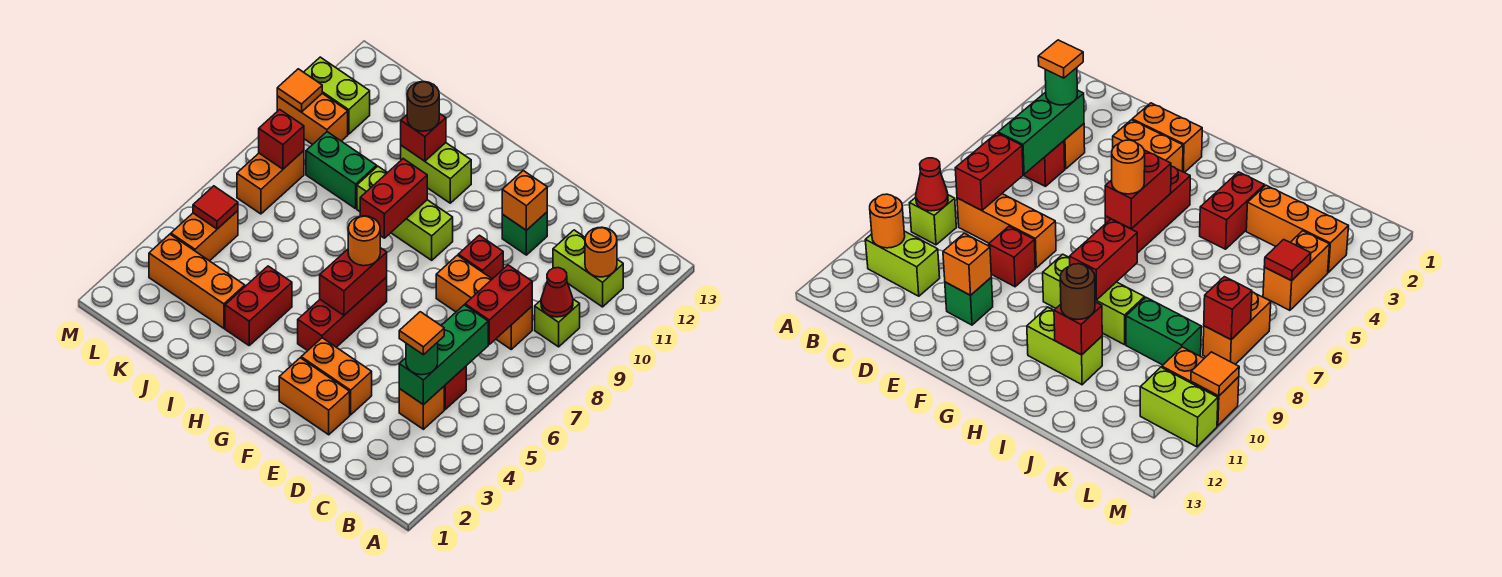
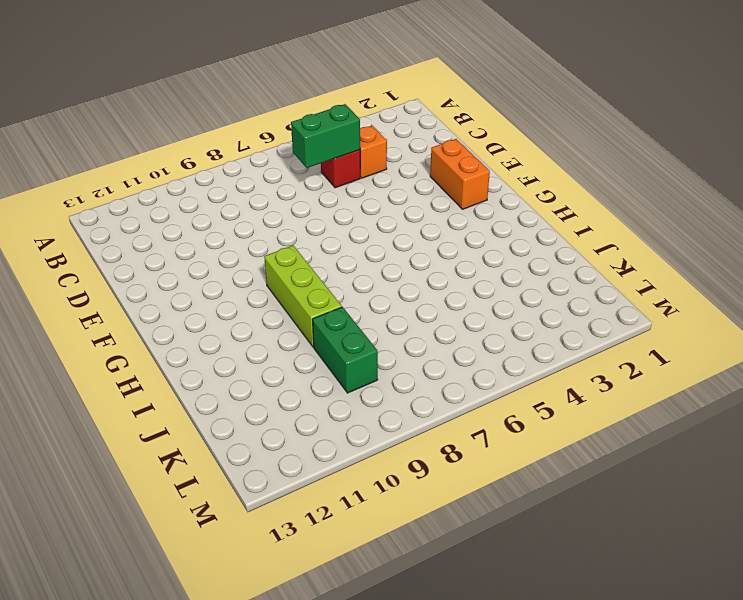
green brick C5:C6 level 2 -> green brick C4:C6 level 2
none -> lime brick B9 level 1
none -> lime brick B11:C11 level 1
none -> orange brick C8:E8 level 1
none -> orange brick E3:F3 level 1

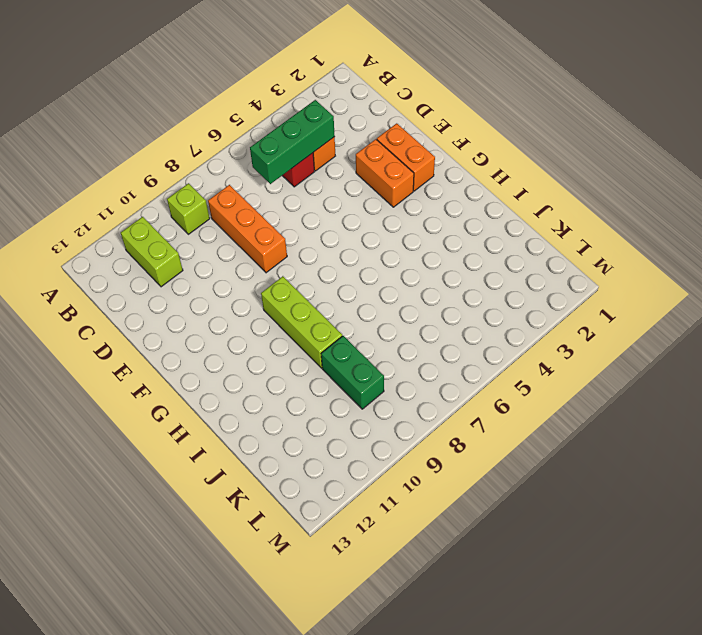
none -> red brick E9 level 1
none -> green brick E11 level 1
none -> red brick G4:G6 level 1
none -> lime brick H11:I11 level 1

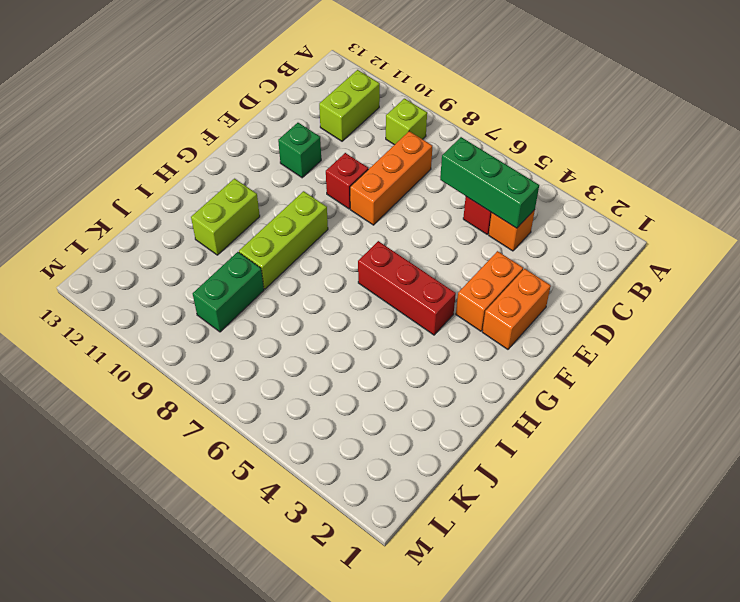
none -> red brick I3:I4 level 1
none -> orange brick J3:L3 level 1
none -> orange brick L4:L5 level 1
none -> orange brick L7:L8 level 1

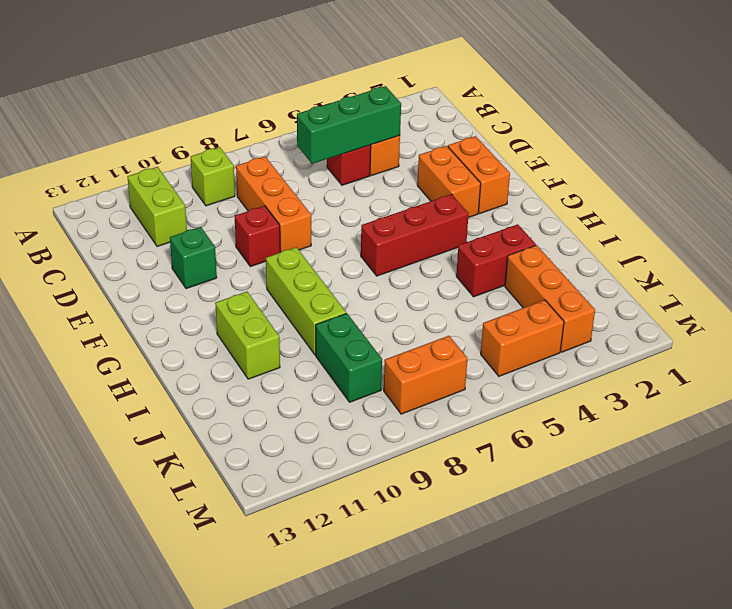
none -> orange brick L10:M10 level 1
none -> lime brick L11:M11 level 1
none -> red cone B9 level 2
none -> orange round brick B11 level 2

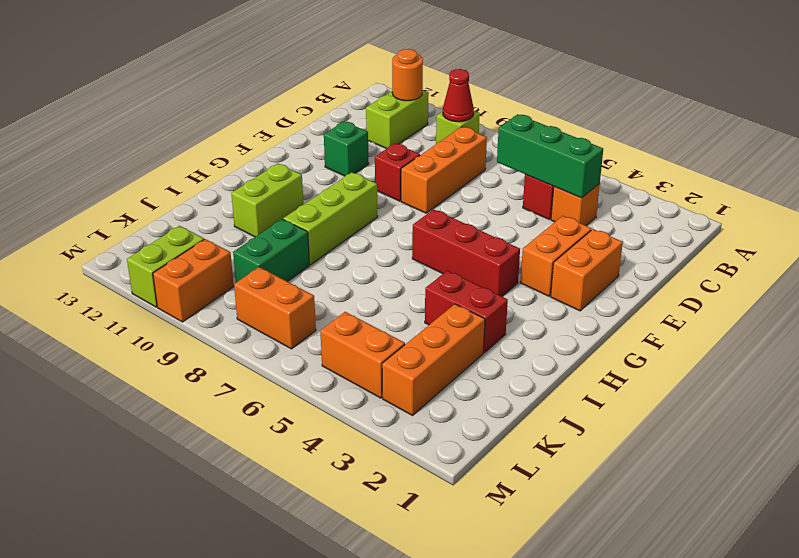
none -> red brick C7:C8 level 2
none -> orange brick E11 level 2
none -> red brick G5:G6 level 2
none -> red brick H8:H9 level 2

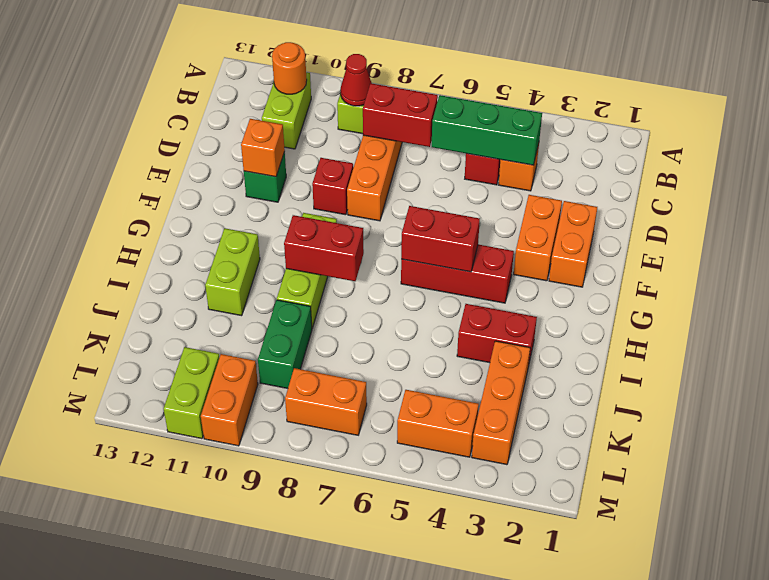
none -> red brick I11 level 2
none -> red tile L5 level 2
none -> red brick L8 level 2
none -> orange tile M10 level 2

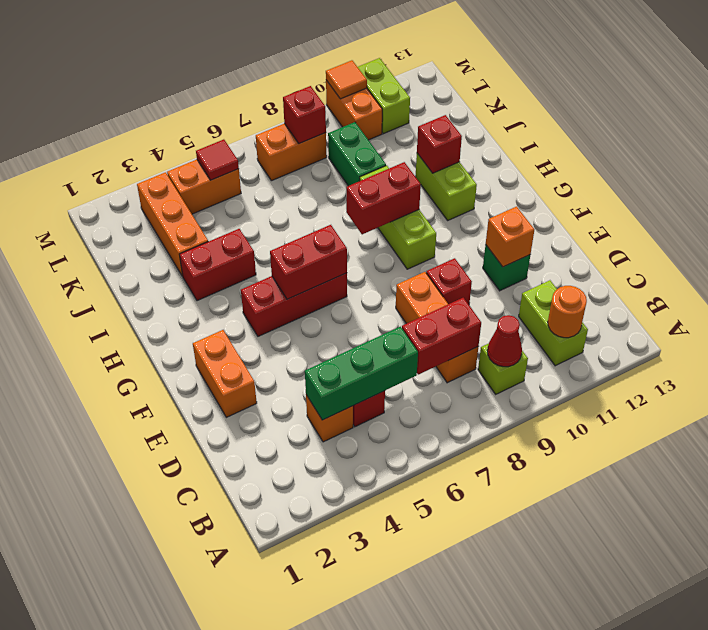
none -> orange brick E3:F3 level 1
none -> green round brick C4 level 3
none -> orange round brick G6 level 3
none -> brown round brick I11 level 3

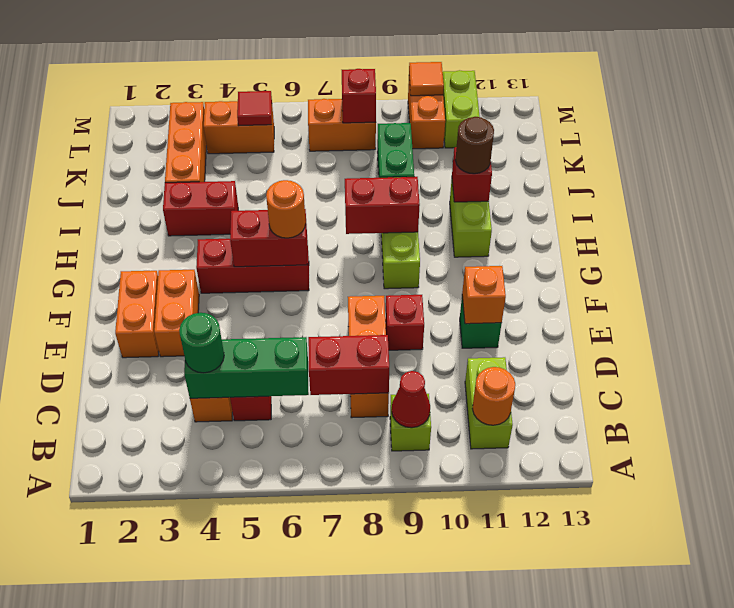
none -> orange tile C4 level 4

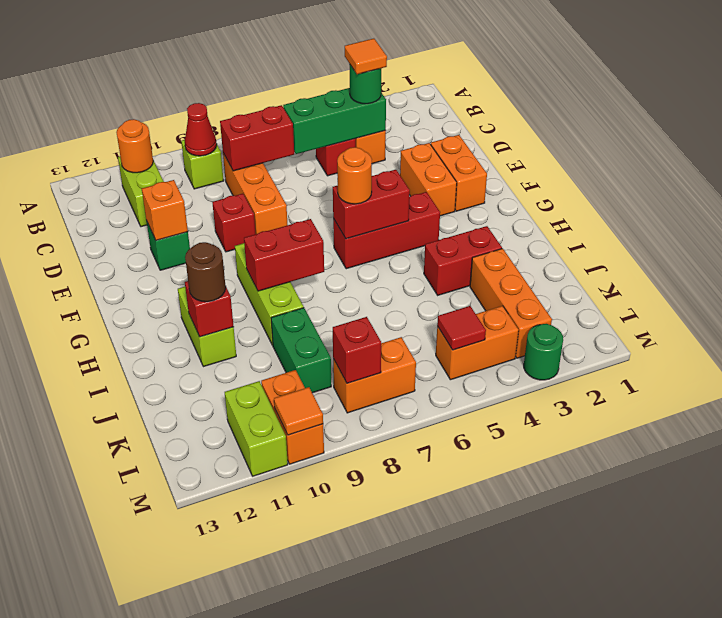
green round brick M3 level 1 -> none

